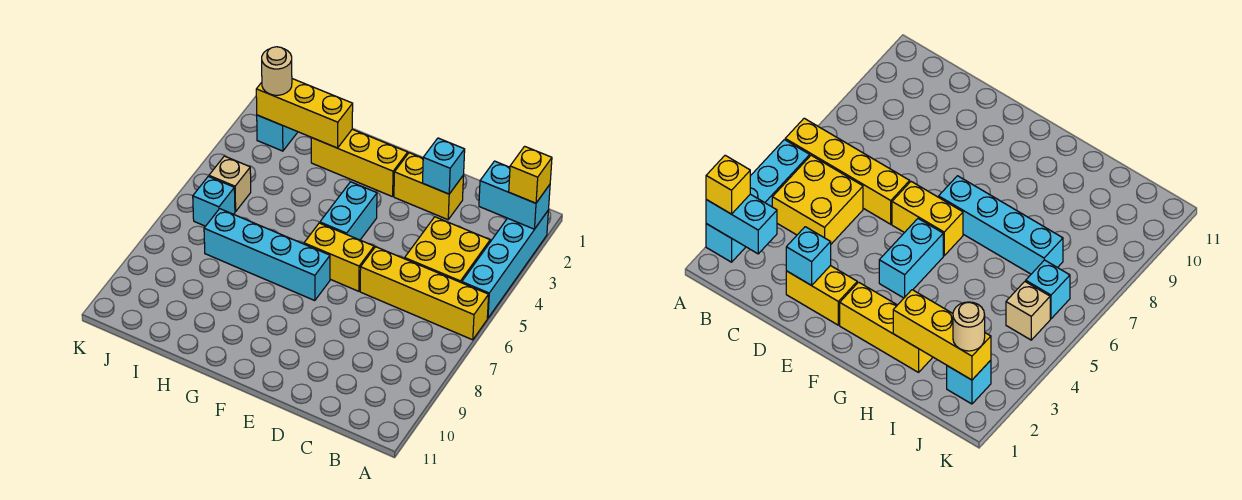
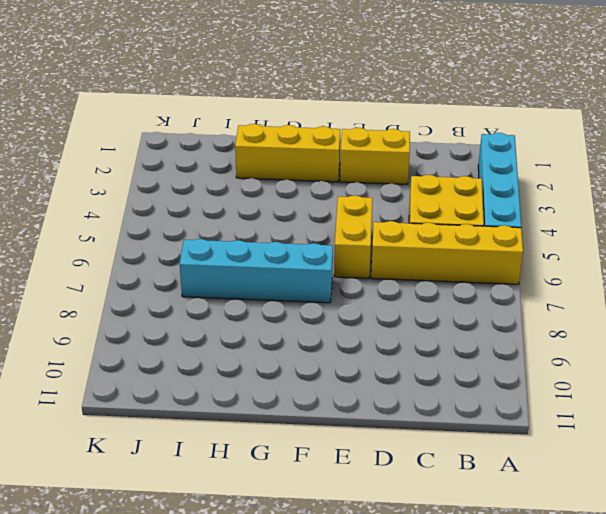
yellow brick E5:E6 level 1 -> yellow brick E6:F6 level 1
none -> cyan brick F4:F5 level 1
none -> cyan brick J2 level 1
none -> tan brick J5 level 1

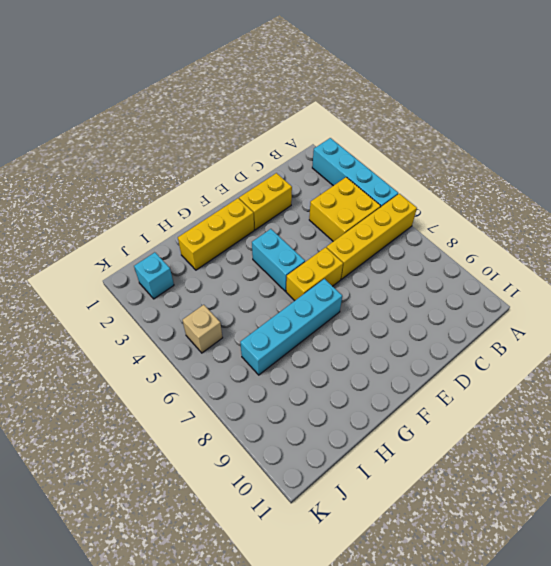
none -> cyan brick J6 level 1
none -> cyan brick A2:B2 level 2
none -> cyan brick D2 level 2

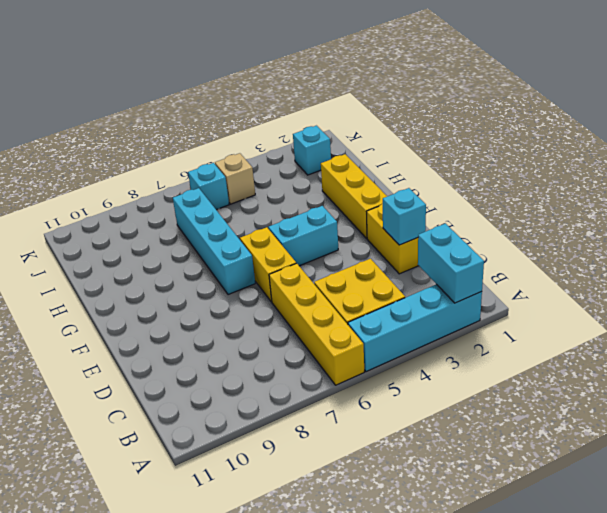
none -> yellow brick H2:J2 level 2
none -> yellow brick A2 level 3
none -> tan round brick J2 level 3

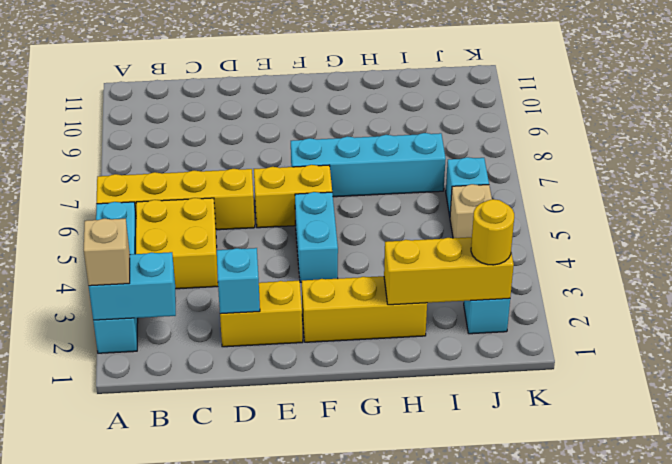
tan brick A2 level 3 -> yellow brick A2 level 3
yellow round brick J2 level 3 -> tan round brick J2 level 3

